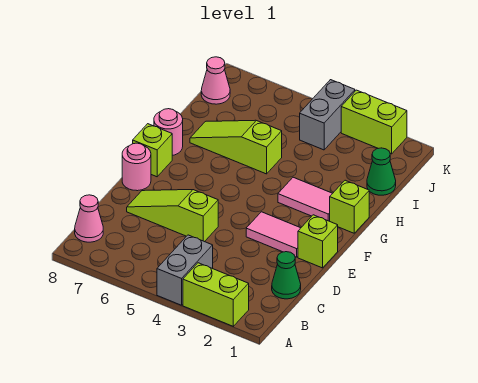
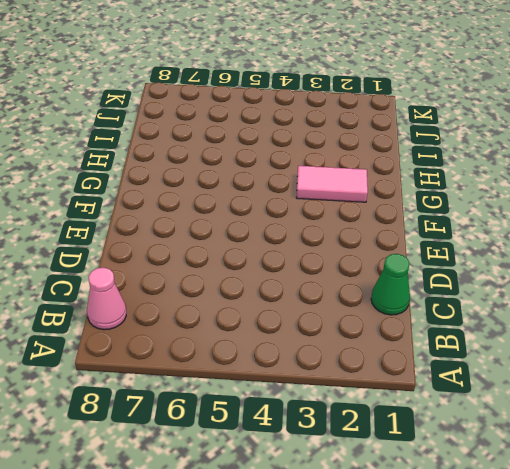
none -> lime brick A2:A3 level 1
none -> grey brick A4:B4 level 1
none -> lime slope D5:D7 level 1 top 5

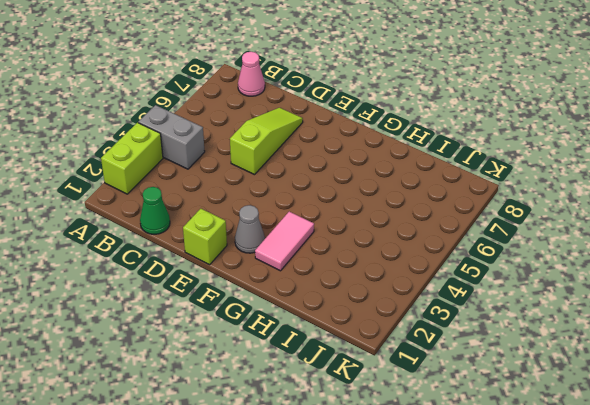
grey cone F2 level 1 -> none
none -> pink tile E2:E3 level 1
none -> pink round brick E8 level 1
none -> lime brick F8 level 1

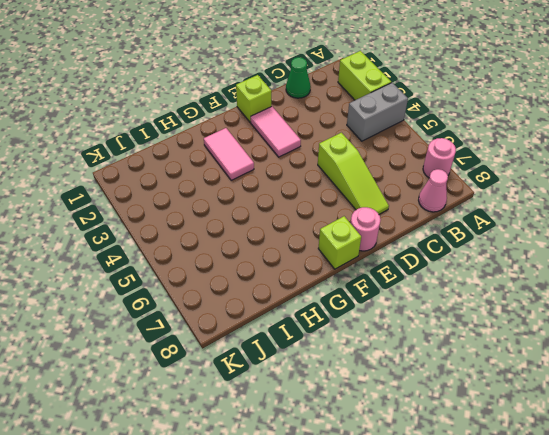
pink round brick A7 level 1 -> pink round brick G8 level 1
none -> lime brick G1 level 1
none -> lime slope H5:H7 level 1 top 5
none -> green cone I1 level 1

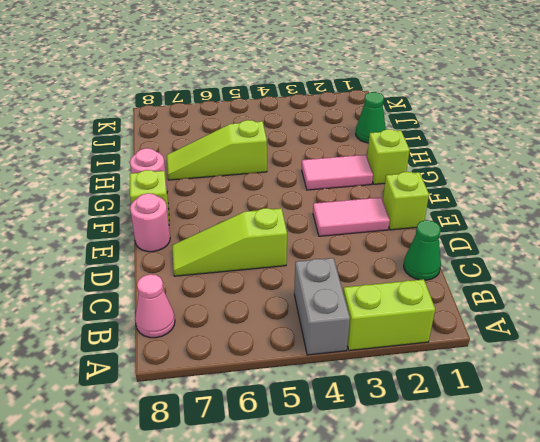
none -> grey brick J4:K4 level 1
none -> pink cone J8 level 1
none -> lime brick K2:K3 level 1

